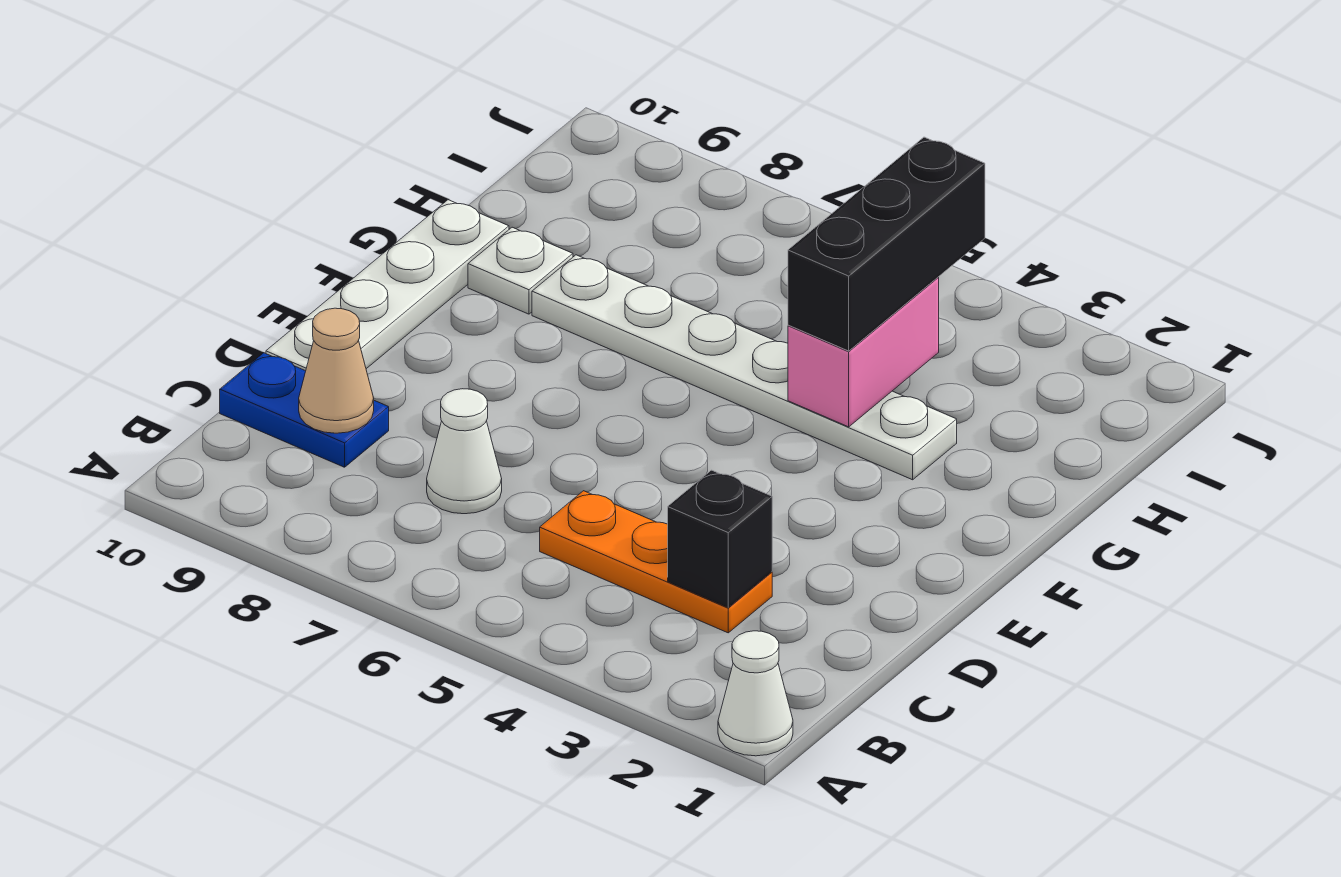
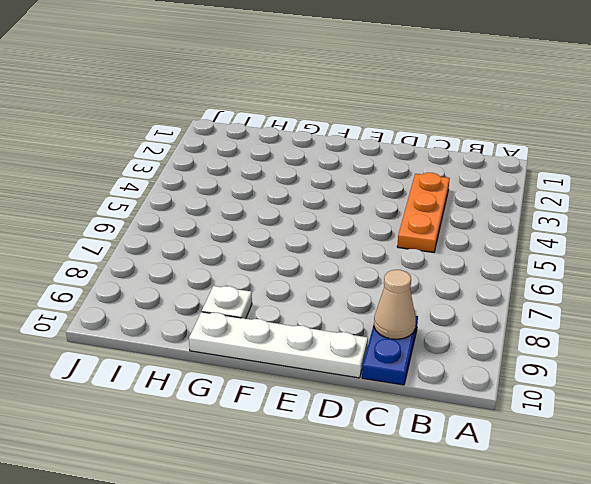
none -> white cone A1 level 1
none -> white cone C7 level 1

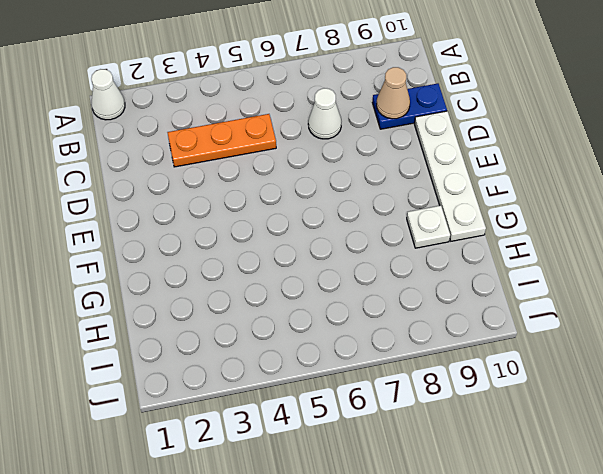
none -> white plate G3:G8 level 1
none -> black brick C3 level 2

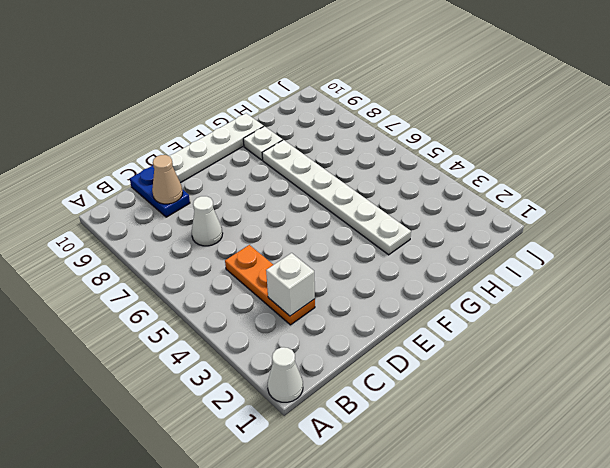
white brick C3 level 2 -> black brick C3 level 2
none -> pink brick G4:H4 level 2
none -> black brick G4:I4 level 3

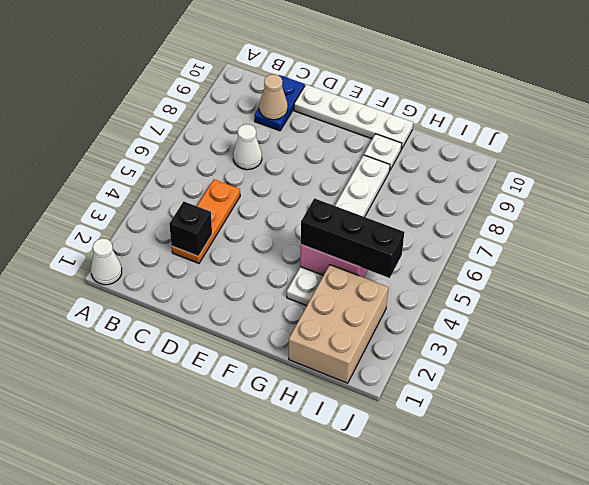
tan brick H1:I3 level 1 -> none

